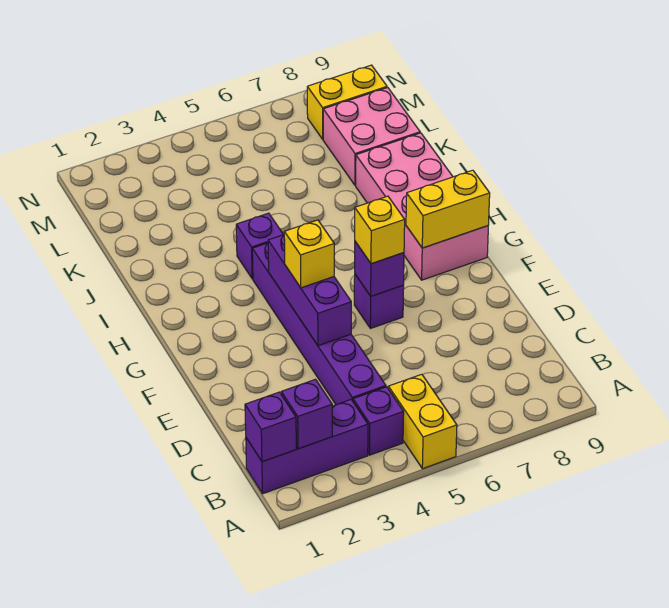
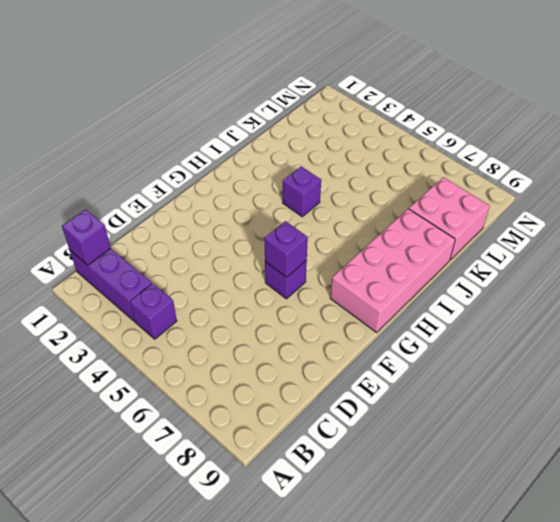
none -> yellow brick A5:B5 level 1
none -> purple brick C4:H4 level 1
none -> yellow brick M8:M9 level 1

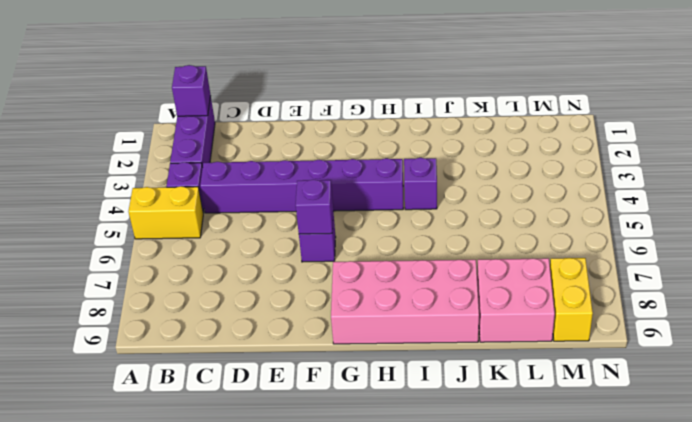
none -> purple brick B2 level 2
none -> purple brick E4:G4 level 2
none -> yellow brick G8:G9 level 2

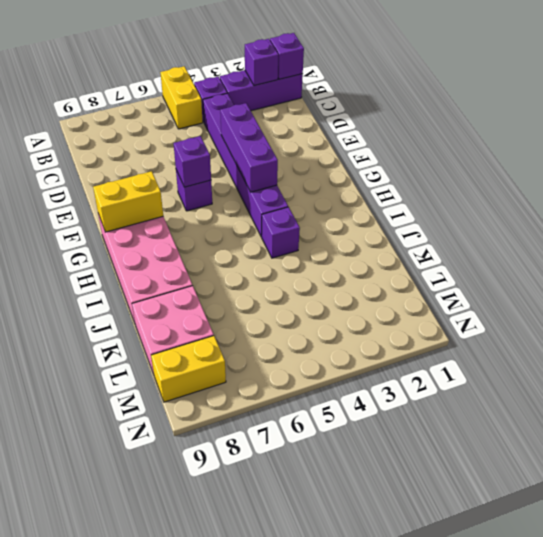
none -> yellow brick F4 level 3
none -> yellow brick F6 level 3

